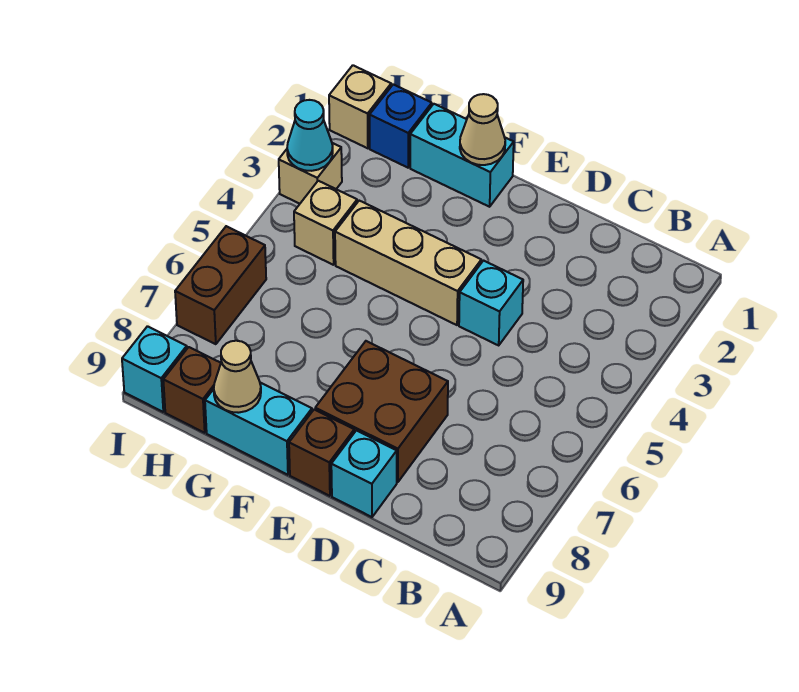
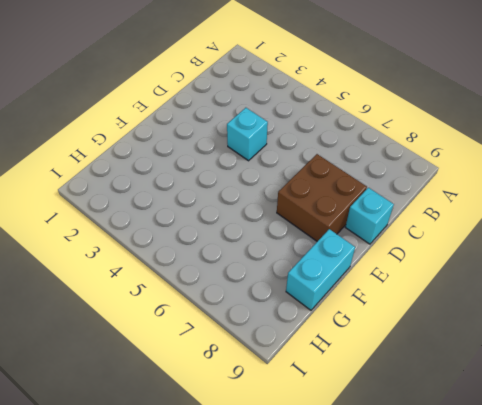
none -> tan brick E4:G4 level 1
none -> brown brick E9 level 1
none -> cyan brick F1:G1 level 1

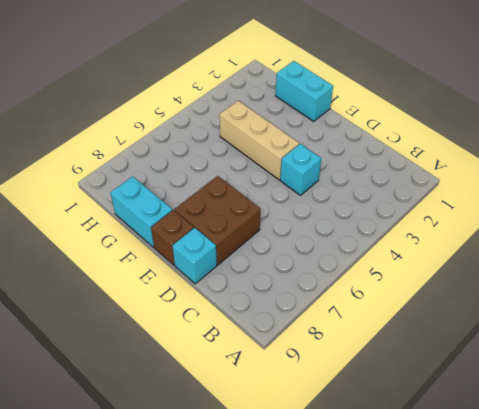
none -> blue brick H1 level 1
none -> tan brick H4 level 1
none -> brown brick H9 level 1

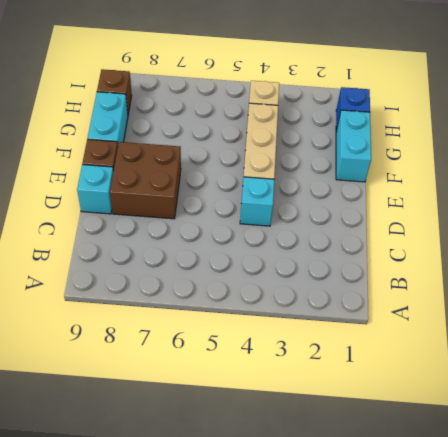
none -> tan brick I1 level 1
none -> tan brick I3 level 1
none -> brown brick I6:I7 level 1

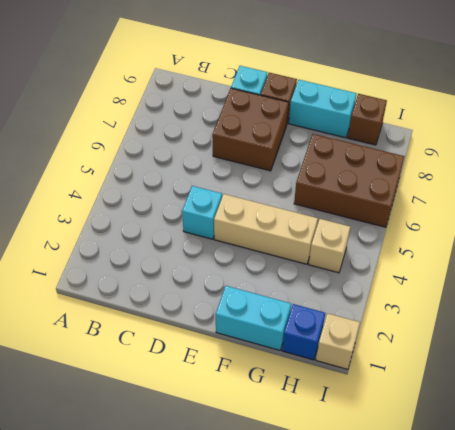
brown brick G6:I7 level 1 -> brown brick I6:I7 level 1
none -> tan brick I3 level 1
none -> cyan brick I9 level 1
none -> tan cone F1 level 2

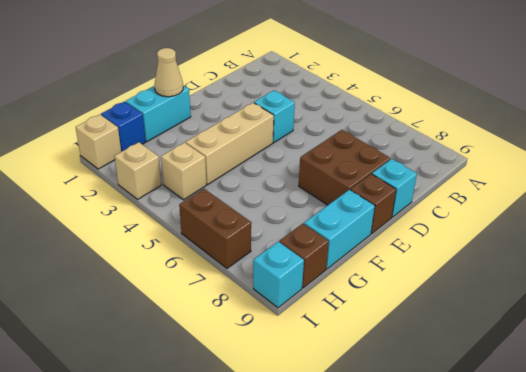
none -> tan cone G9 level 2
none -> cyan cone I3 level 2

